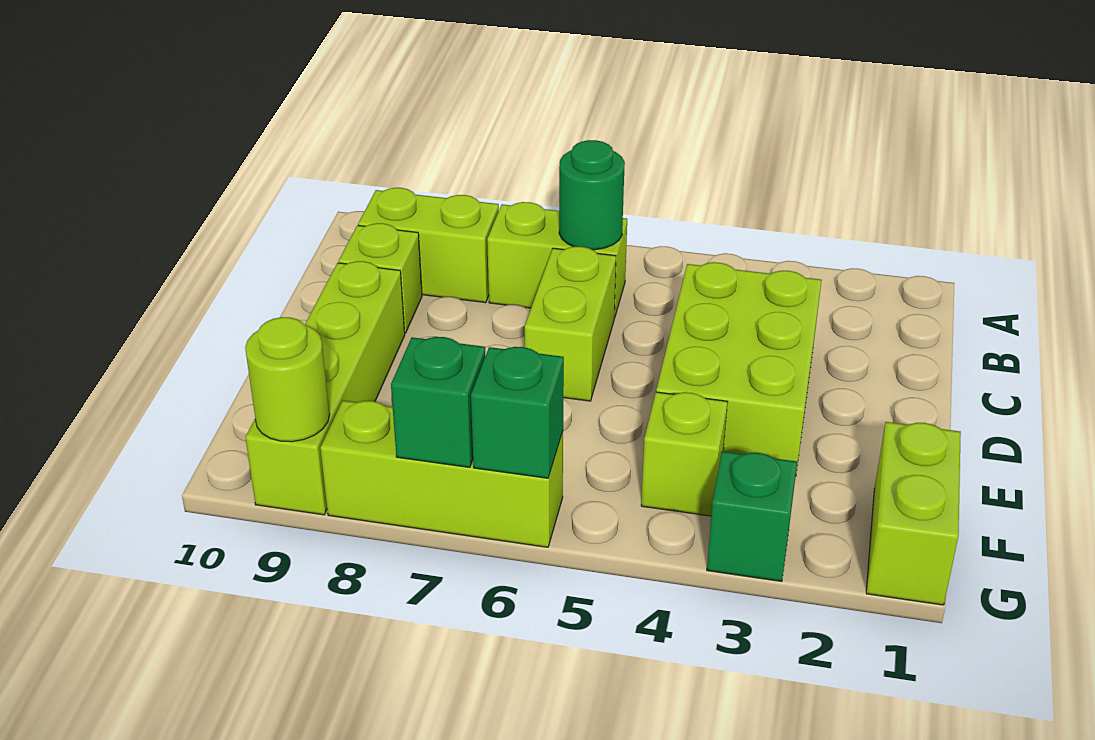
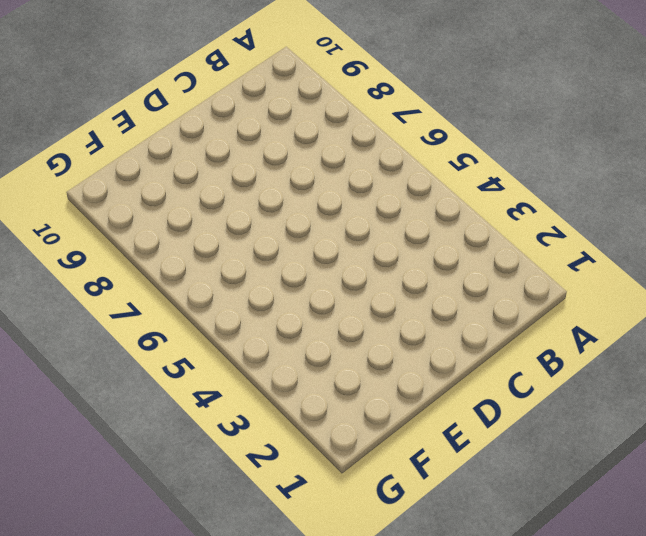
none -> lime brick B6:B7 level 1
none -> lime brick B8:B9 level 1
none -> lime brick C3:E4 level 1

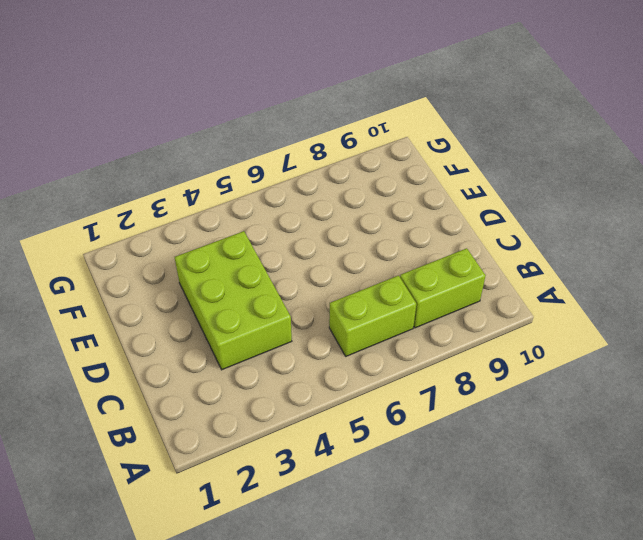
none -> lime brick C6:D6 level 1
none -> lime brick C9 level 1
none -> lime brick D9:G9 level 1

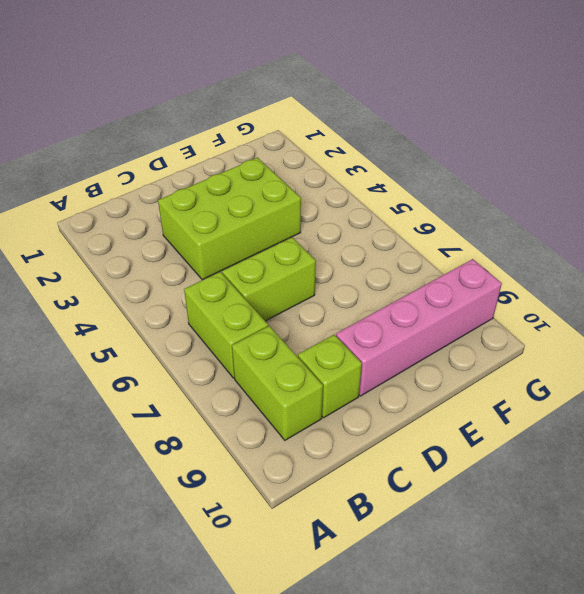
pink brick D9:G9 level 1 -> lime brick D9:G9 level 1
none -> lime brick F1:G1 level 1
none -> lime brick F4 level 1
none -> green brick G3 level 1

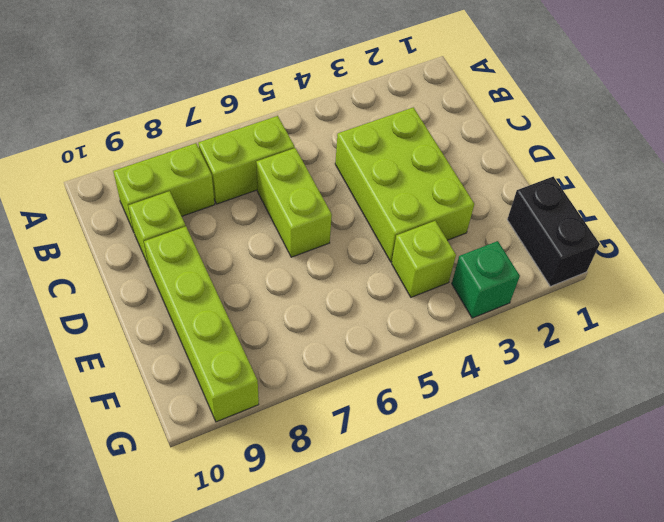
black brick F1:G1 level 1 -> lime brick F1:G1 level 1
none -> lime brick G6:G8 level 1
none -> green round brick B6 level 2
none -> green brick G6 level 2

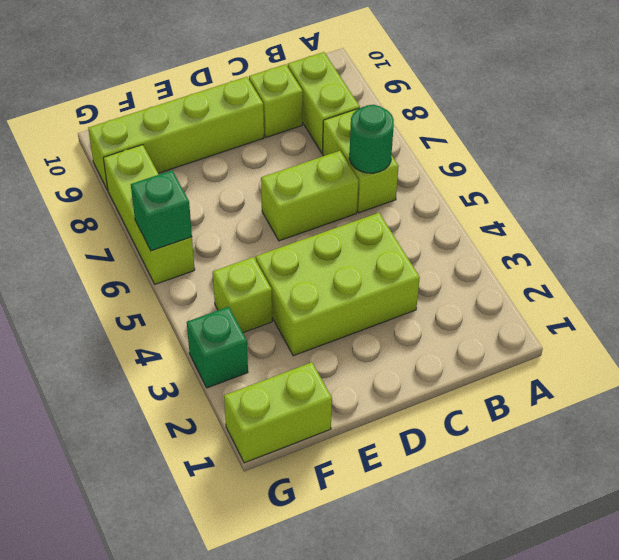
none -> green brick G7 level 2
none -> lime round brick G9 level 2

